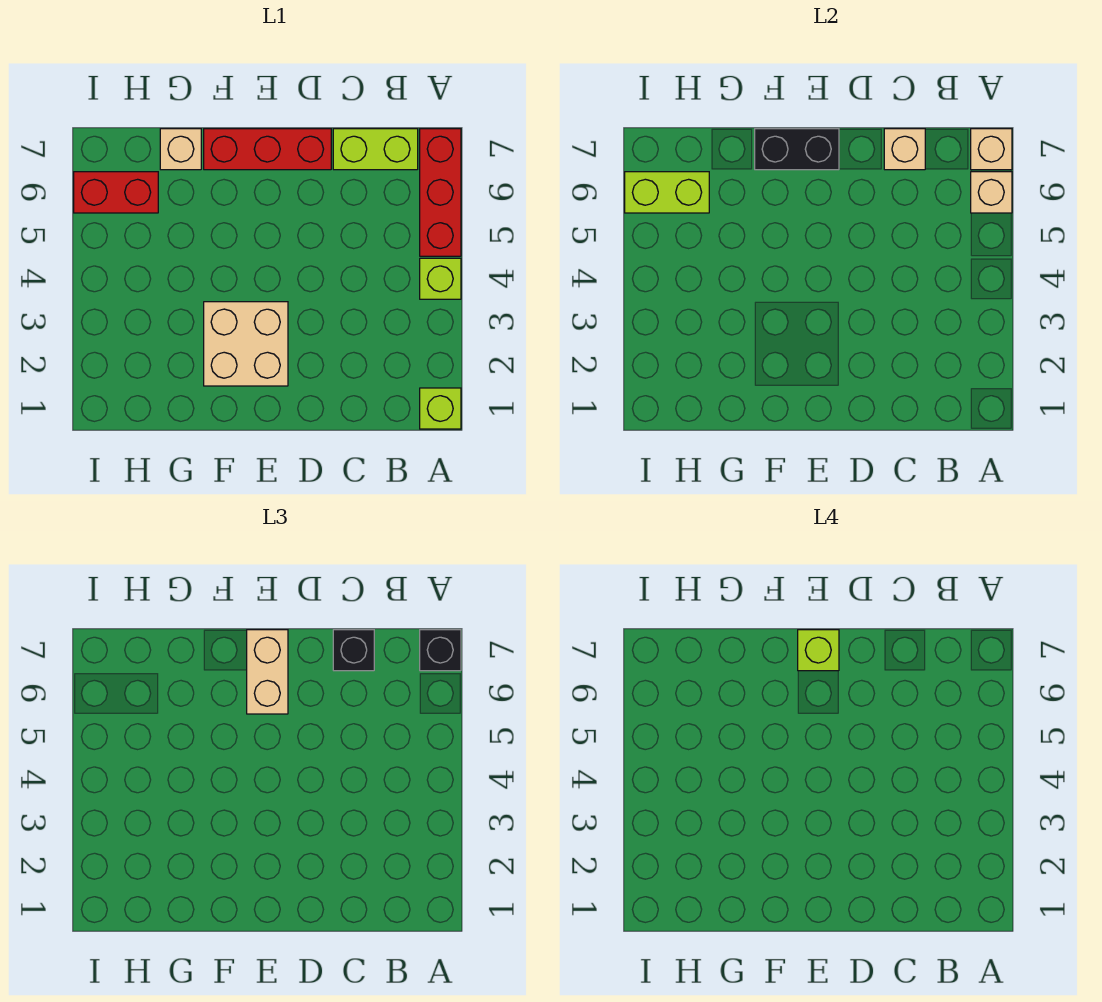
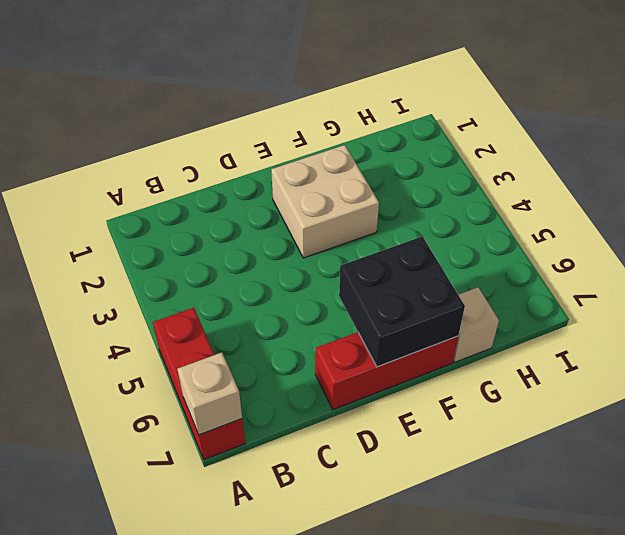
black brick E6:F7 level 2 -> black brick E7:F7 level 2
none -> lime brick A1 level 1
none -> lime brick A4 level 1
none -> lime brick B7:C7 level 1

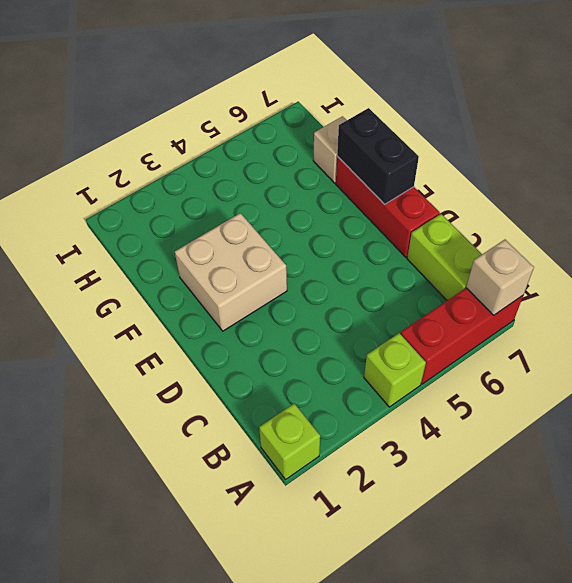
none -> red brick H6:I6 level 1
none -> tan brick A6 level 2
none -> tan brick C7 level 2

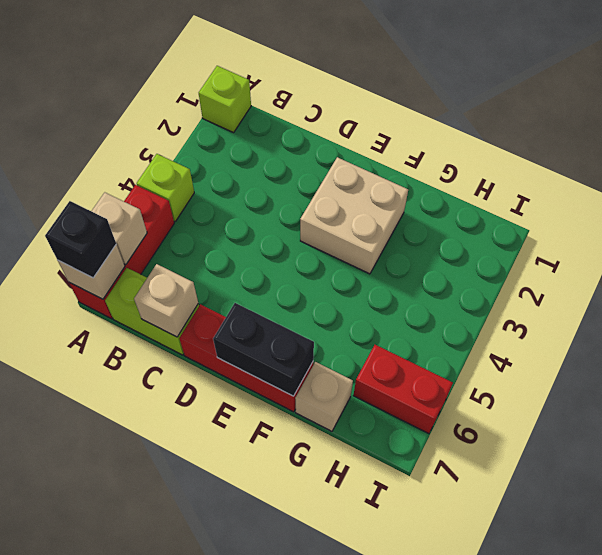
none -> lime brick H6:I6 level 2
none -> black brick C7 level 3
none -> tan brick E6:E7 level 3

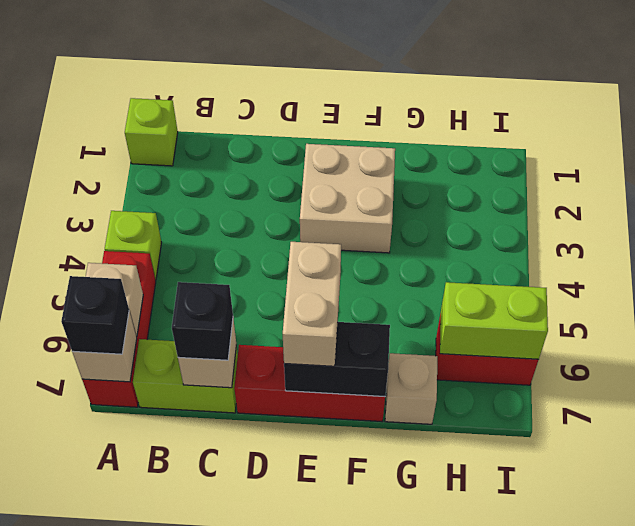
none -> lime brick E7 level 4

